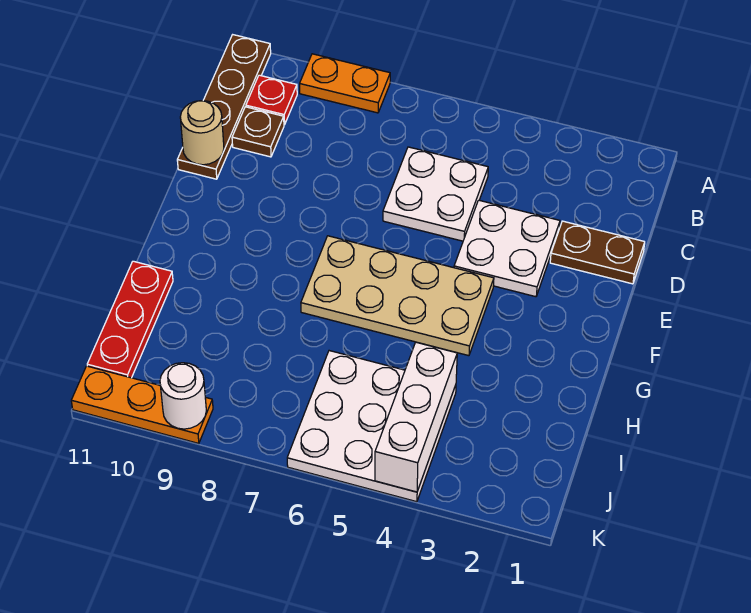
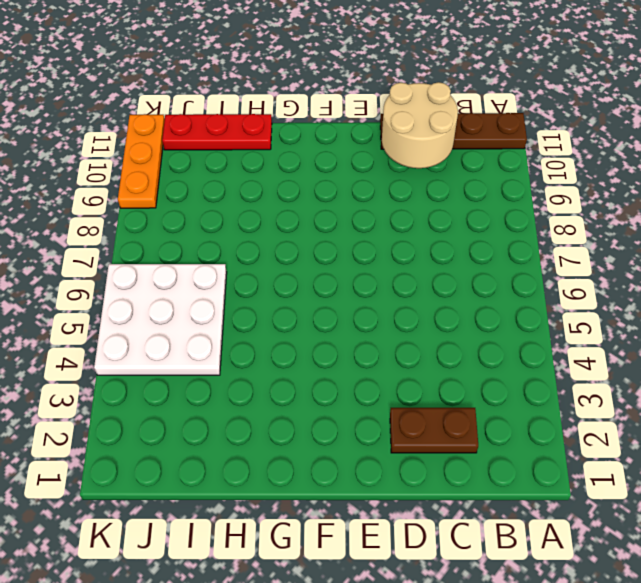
brown plate C2:D2 level 1 -> brown plate D1:D2 level 1
tan round brick C10:D11 level 2 -> tan round brick D11 level 2
none -> orange plate A8:A9 level 1
none -> red plate B10 level 1
none -> white plate C5:D6 level 1

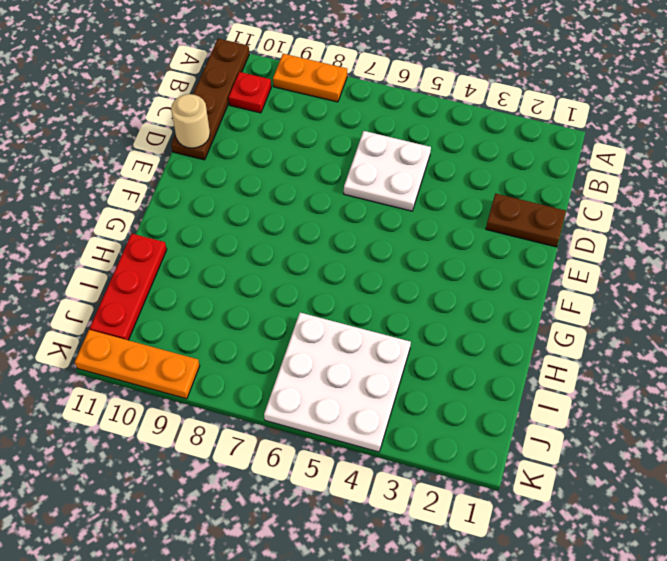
none -> brown plate C10 level 1
none -> white plate D3:E4 level 1
none -> tan plate F4:G7 level 1

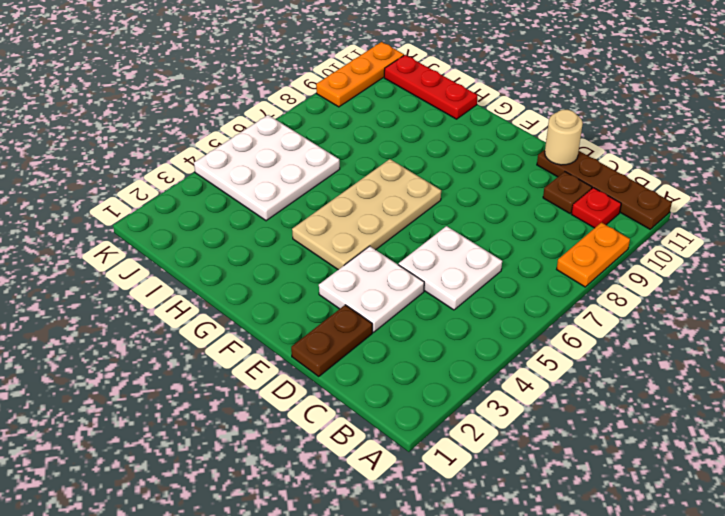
none -> white brick I4:K4 level 2
none -> white round brick K9 level 2

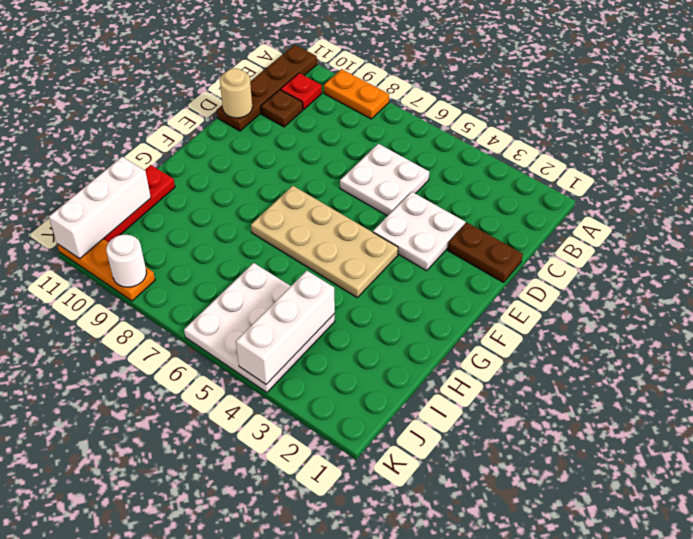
white brick I11:K11 level 2 -> none

